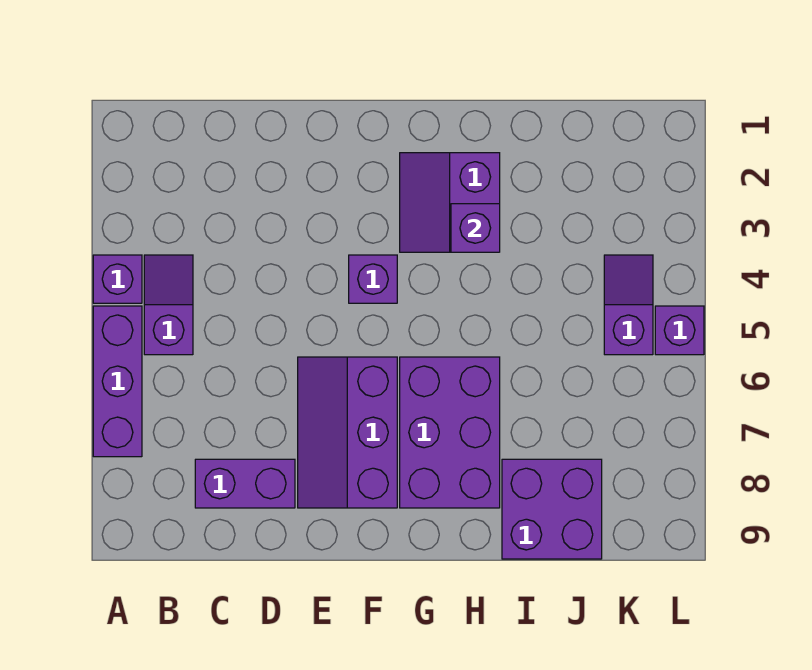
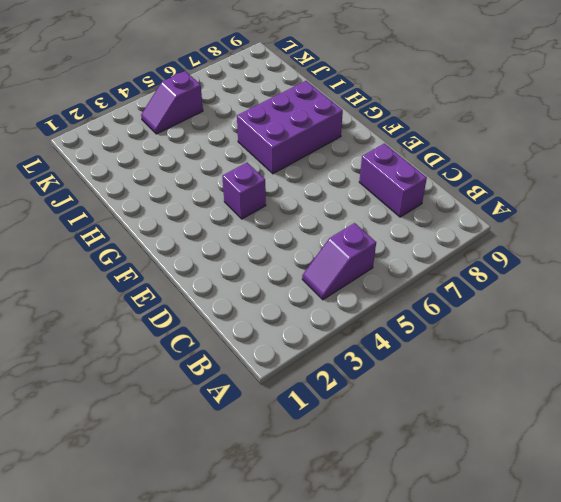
none -> purple brick A4 level 1
none -> purple brick A5:A7 level 1
none -> purple slope E6:F8 level 1 top F

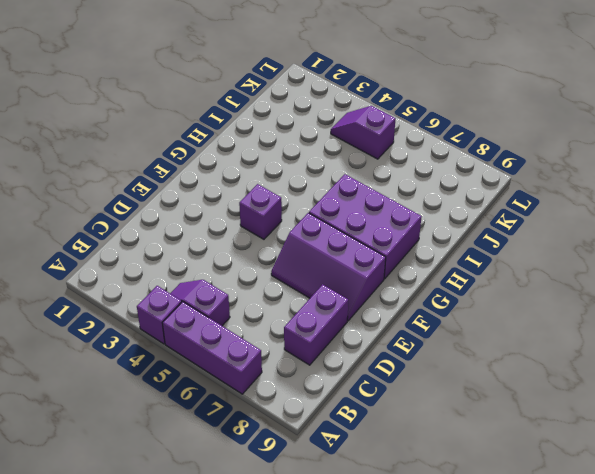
none -> purple slope G2:H3 level 1 top H
none -> purple brick I8:J9 level 1
none -> purple brick L5 level 1

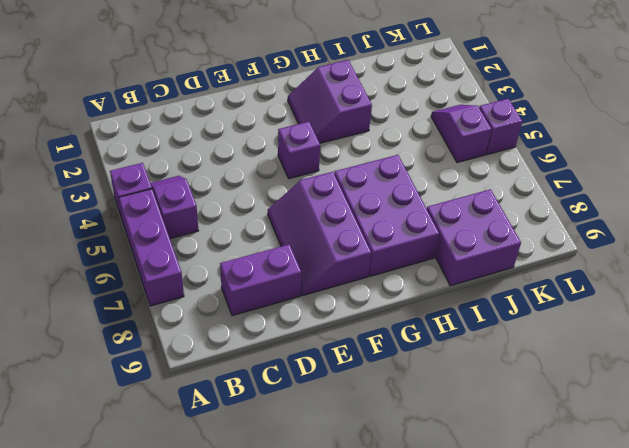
none -> purple brick H3 level 2

